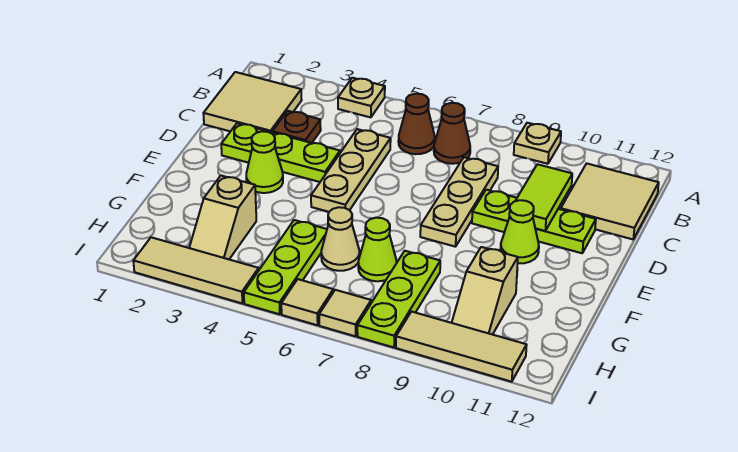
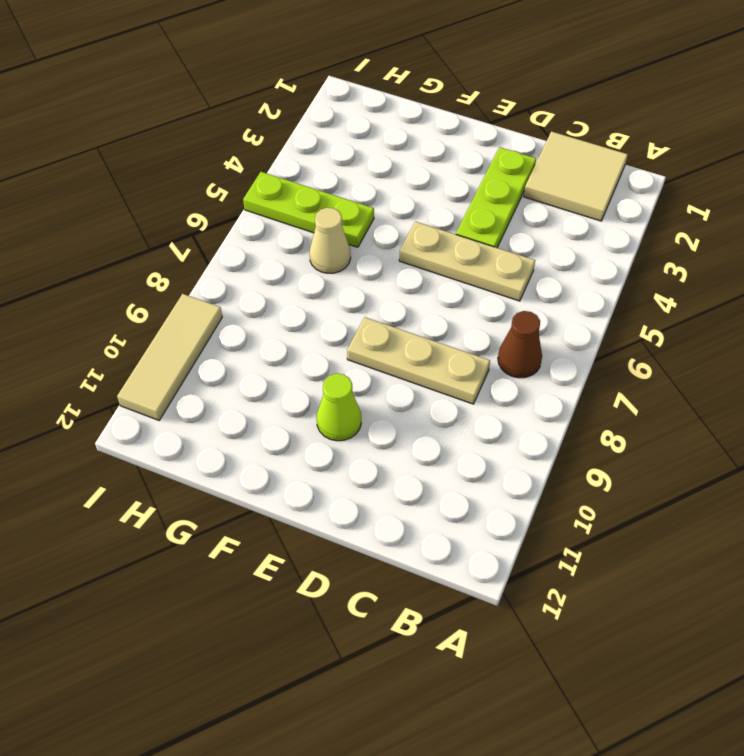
none -> tan plate A4 level 1
none -> tan plate A9 level 1
none -> brown cone B6 level 1

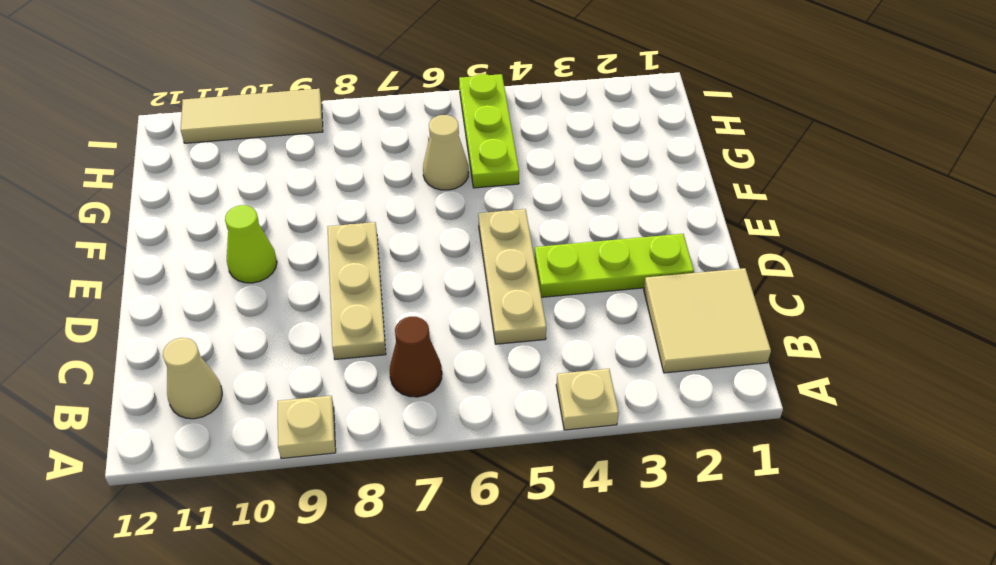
tan cone B11 level 1 -> tan tile B11:C12 level 1
none -> brown cone B6 level 1
none -> brown plate C3 level 1
none -> lime plate D9:D11 level 1

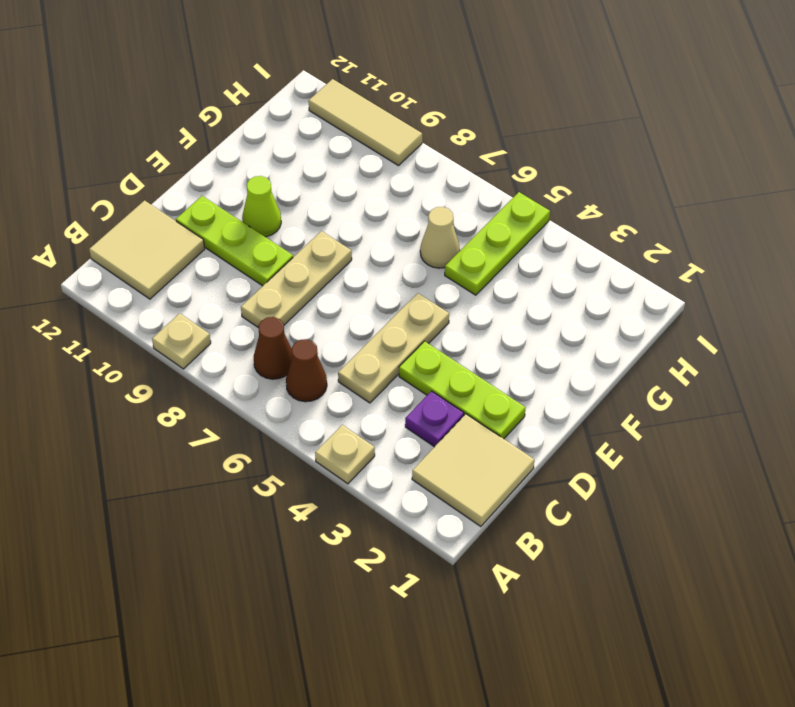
purple plate C3 level 1 -> brown plate C3 level 1
none -> lime cone E3 level 1
none -> tan slope G3:H3 level 1 top G
none -> lime cone G7 level 1

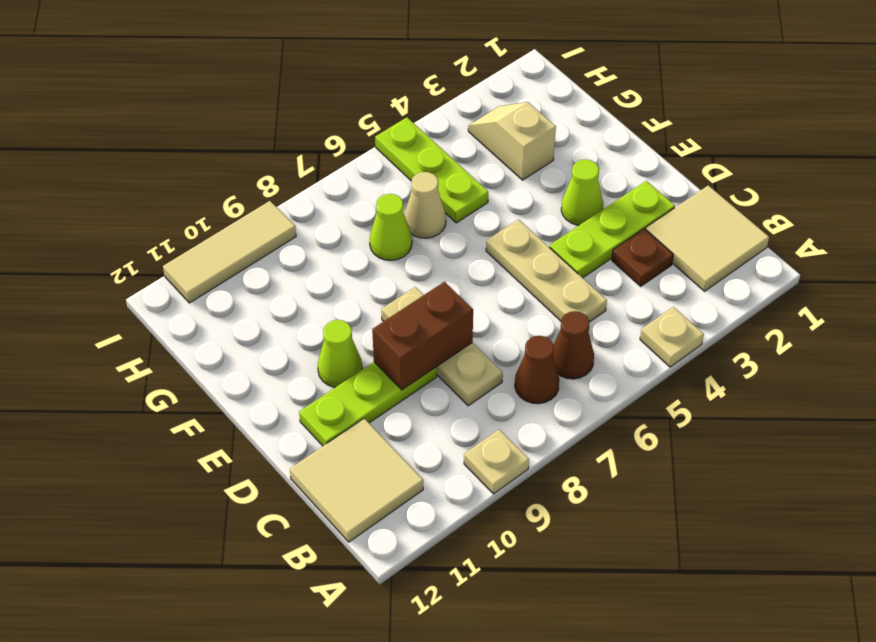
brown brick D8:D9 level 2 -> none
none -> lime plate G8:I8 level 1
none -> tan slope G10:H10 level 1 top G
none -> tan tile I2:I4 level 1

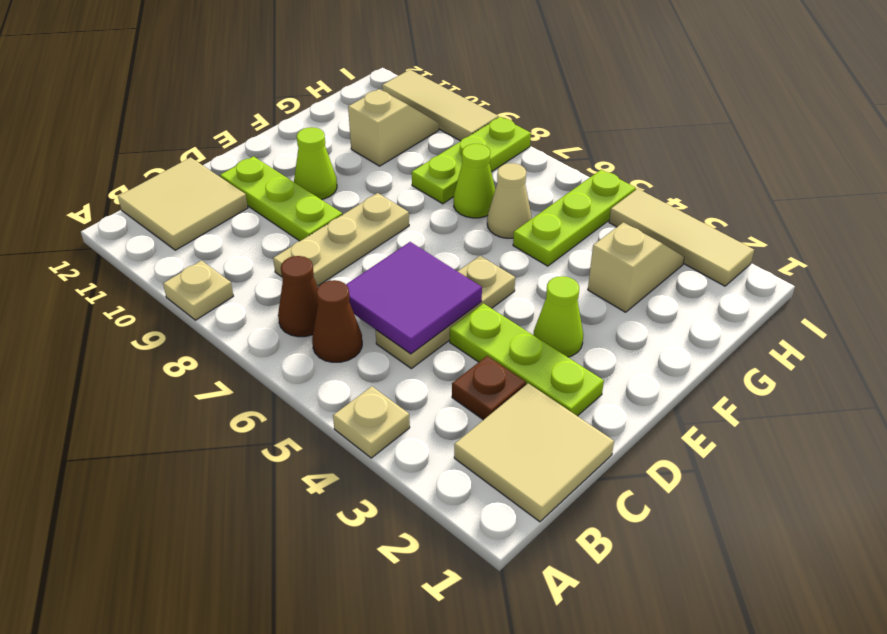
purple tile C5:D6 level 2 -> none
none -> tan tile I6 level 1
none -> tan tile I7 level 1
none -> lime tile C10:D10 level 2

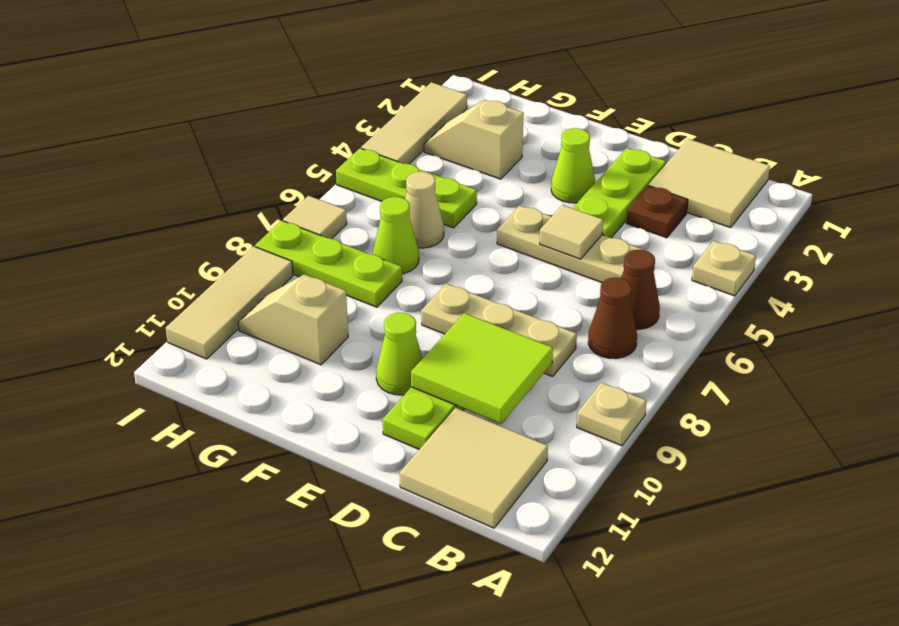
lime tile C9:D10 level 2 -> lime tile C10:D10 level 2
tan tile D5 level 2 -> tan tile I6 level 1

